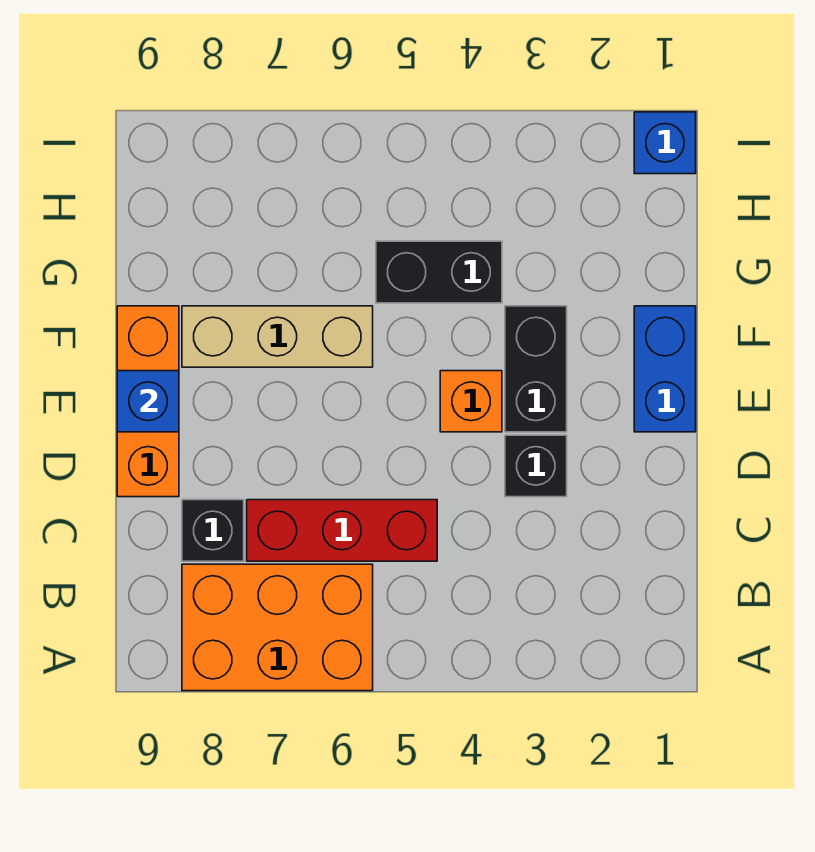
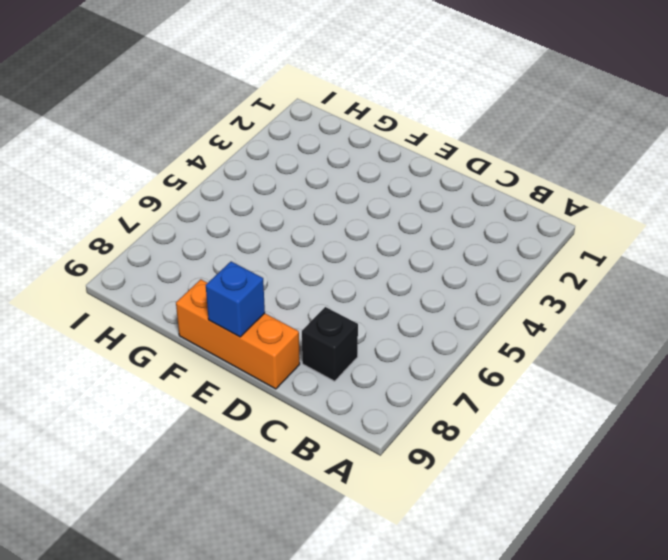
none -> orange brick A6:B8 level 1
none -> red brick C5:C7 level 1
none -> black brick D3 level 1

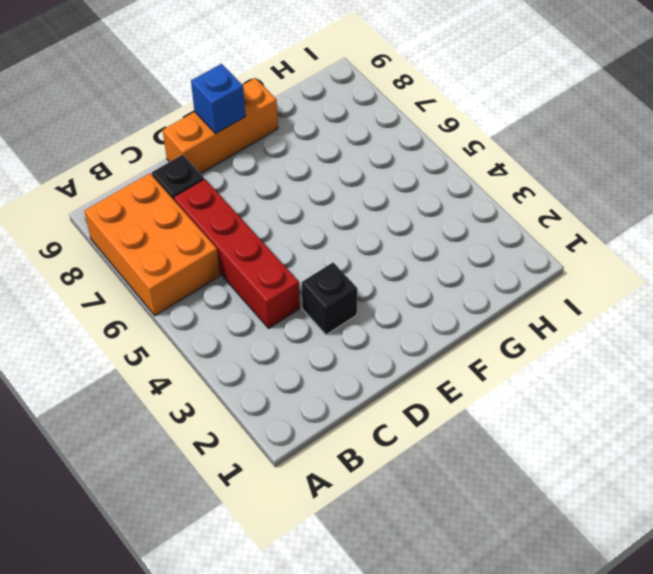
red brick C4:C7 level 1 -> red brick C5:C7 level 1
none -> blue brick E1:F1 level 1
none -> black brick E3:F3 level 1
none -> orange brick E4 level 1

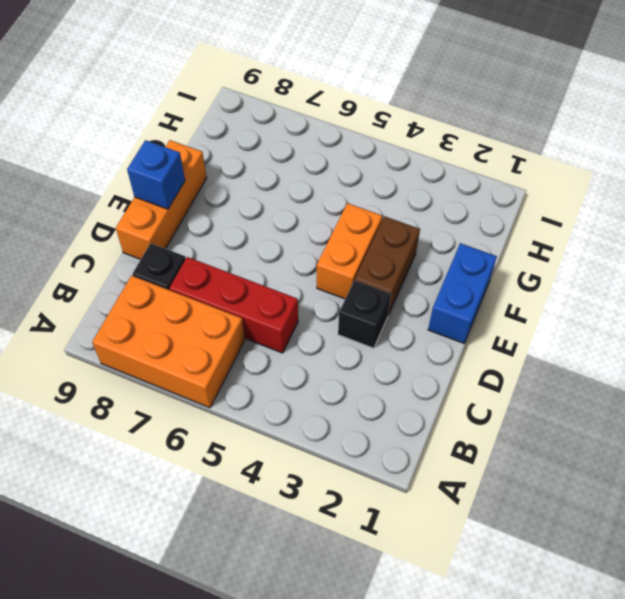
brown brick E3:F3 level 1 -> black brick E3:F3 level 1
orange brick E4:F4 level 1 -> orange brick E4 level 1
none -> tan brick F6:F8 level 1
none -> black brick G4:G5 level 1
none -> blue brick I1 level 1

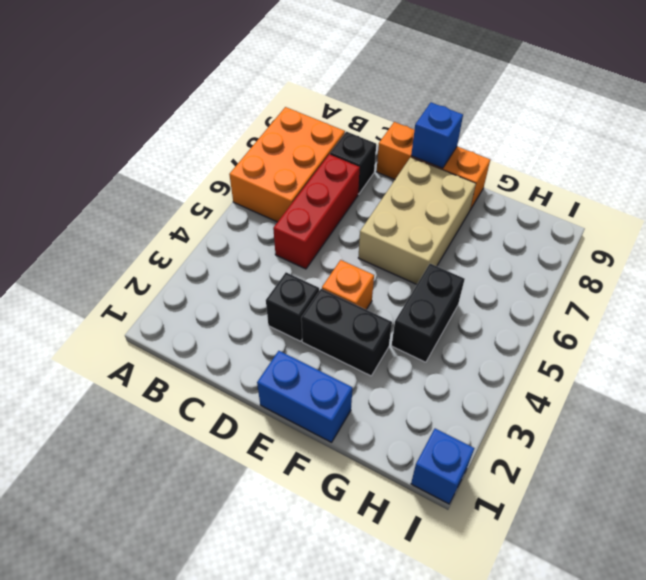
tan brick E6:F8 level 1 -> tan brick F6:F8 level 1

